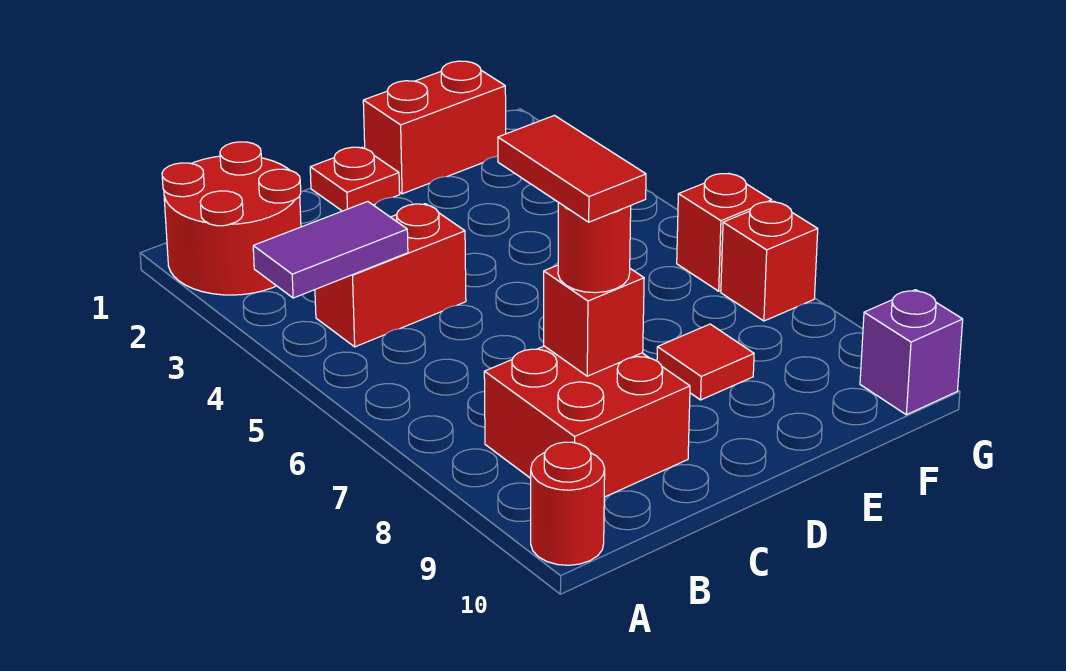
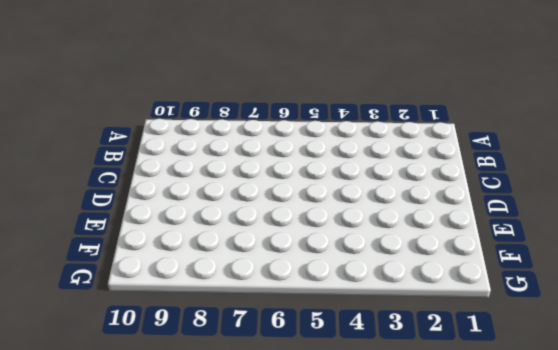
none -> red round brick A1:B2 level 1
none -> red round brick A10 level 1
none -> red brick B4:C4 level 1

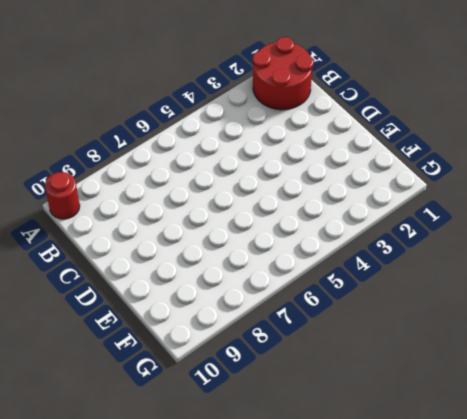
none -> red brick B4:C4 level 1
none -> red brick B8:C9 level 1
none -> red plate D1 level 1

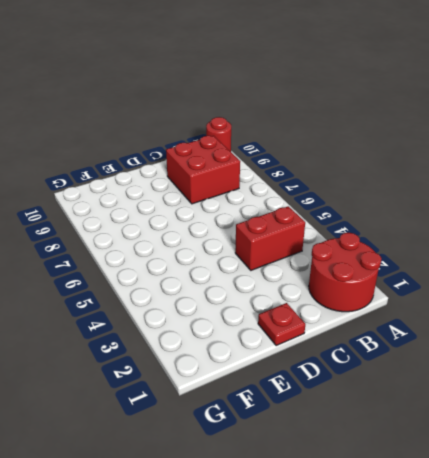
none -> red brick E1:F1 level 1
none -> red tile E8 level 1
none -> red brick G6 level 1

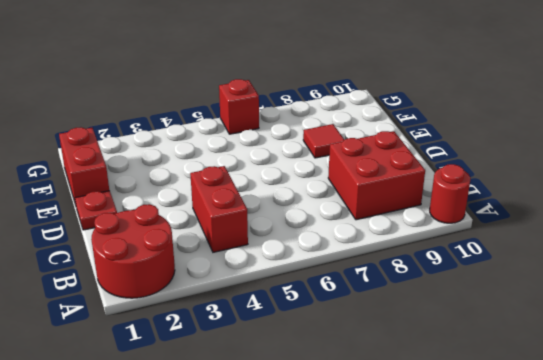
none -> red brick G7 level 1
none -> purple brick G10 level 1
none -> purple tile A4:B4 level 2

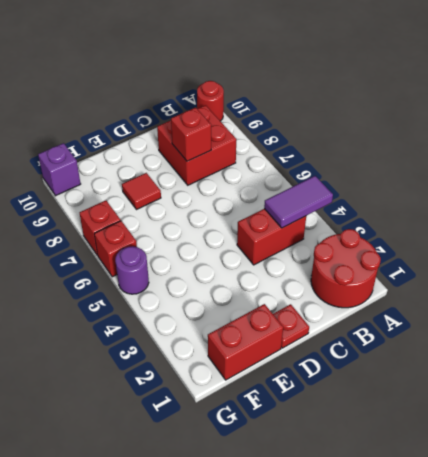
purple round brick G5 level 1 -> none
none -> red round brick C8 level 3
none -> red tile C7:C8 level 4

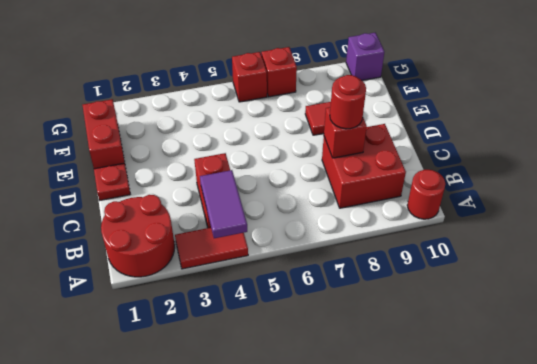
red tile A3:A4 level 1 -> red tile C7:C8 level 4

